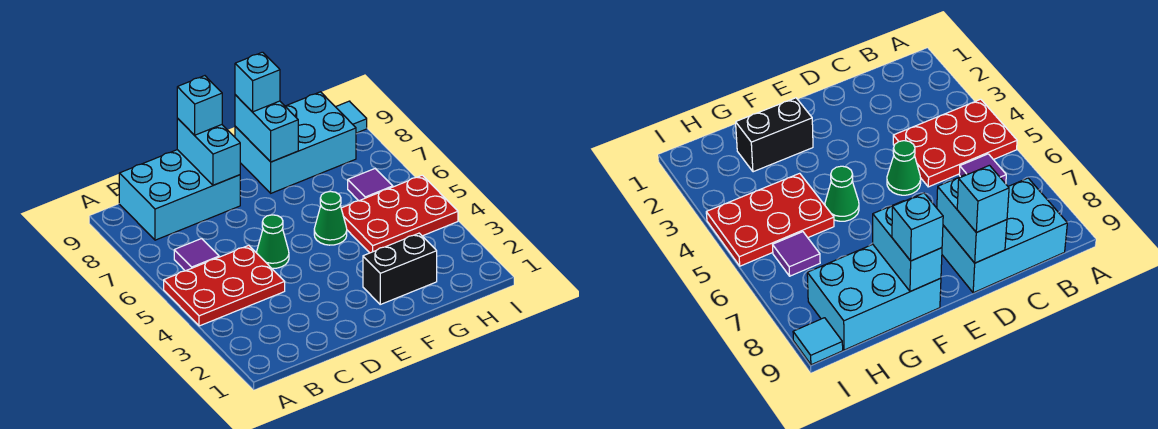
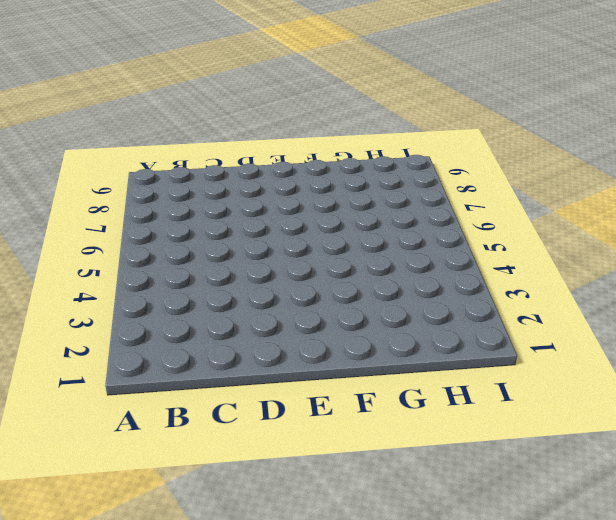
none -> red plate A4:C5 level 1
none -> purple tile B6 level 1
none -> cyan brick B8:D9 level 1

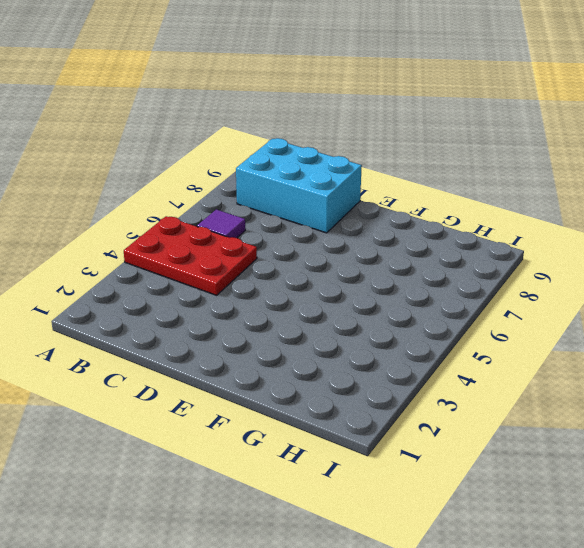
none -> green cone D5 level 1
none -> black brick F2:G2 level 1
none -> green cone F5 level 1

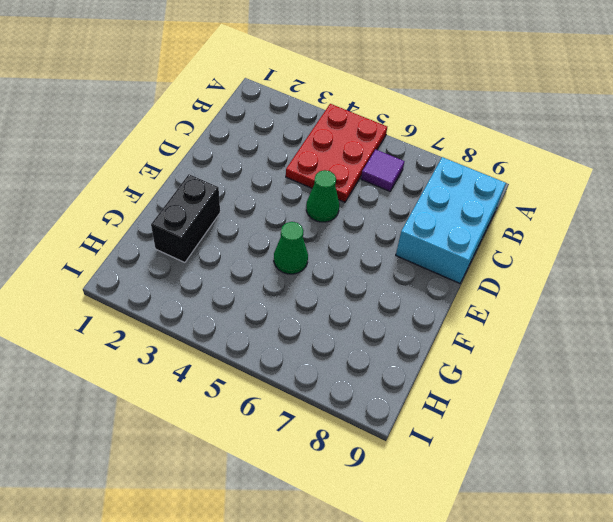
none -> cyan brick F8:H9 level 1
none -> red plate G4:I5 level 1
none -> purple tile H6 level 1

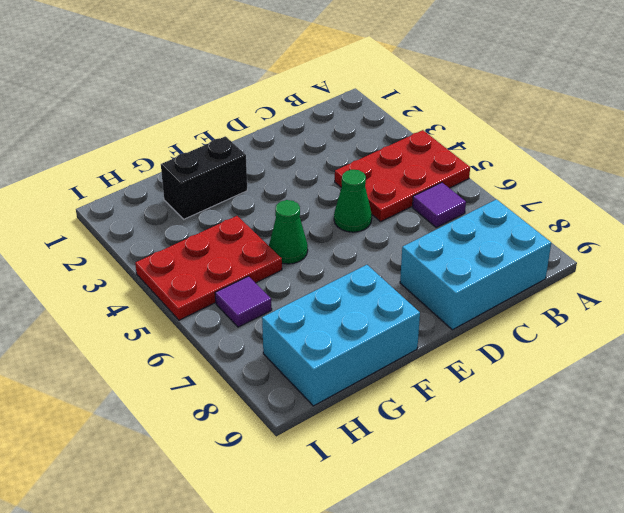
none -> cyan tile I9 level 1
none -> cyan brick D8:D9 level 2
none -> cyan brick F8:F9 level 2

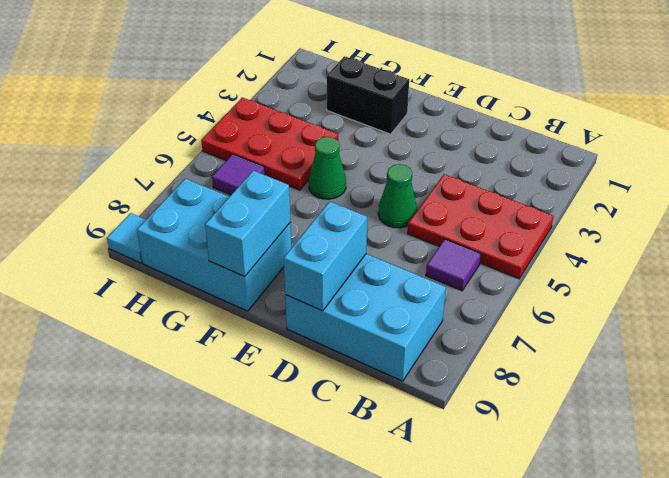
none -> cyan brick D9 level 3
none -> cyan brick F9 level 3

